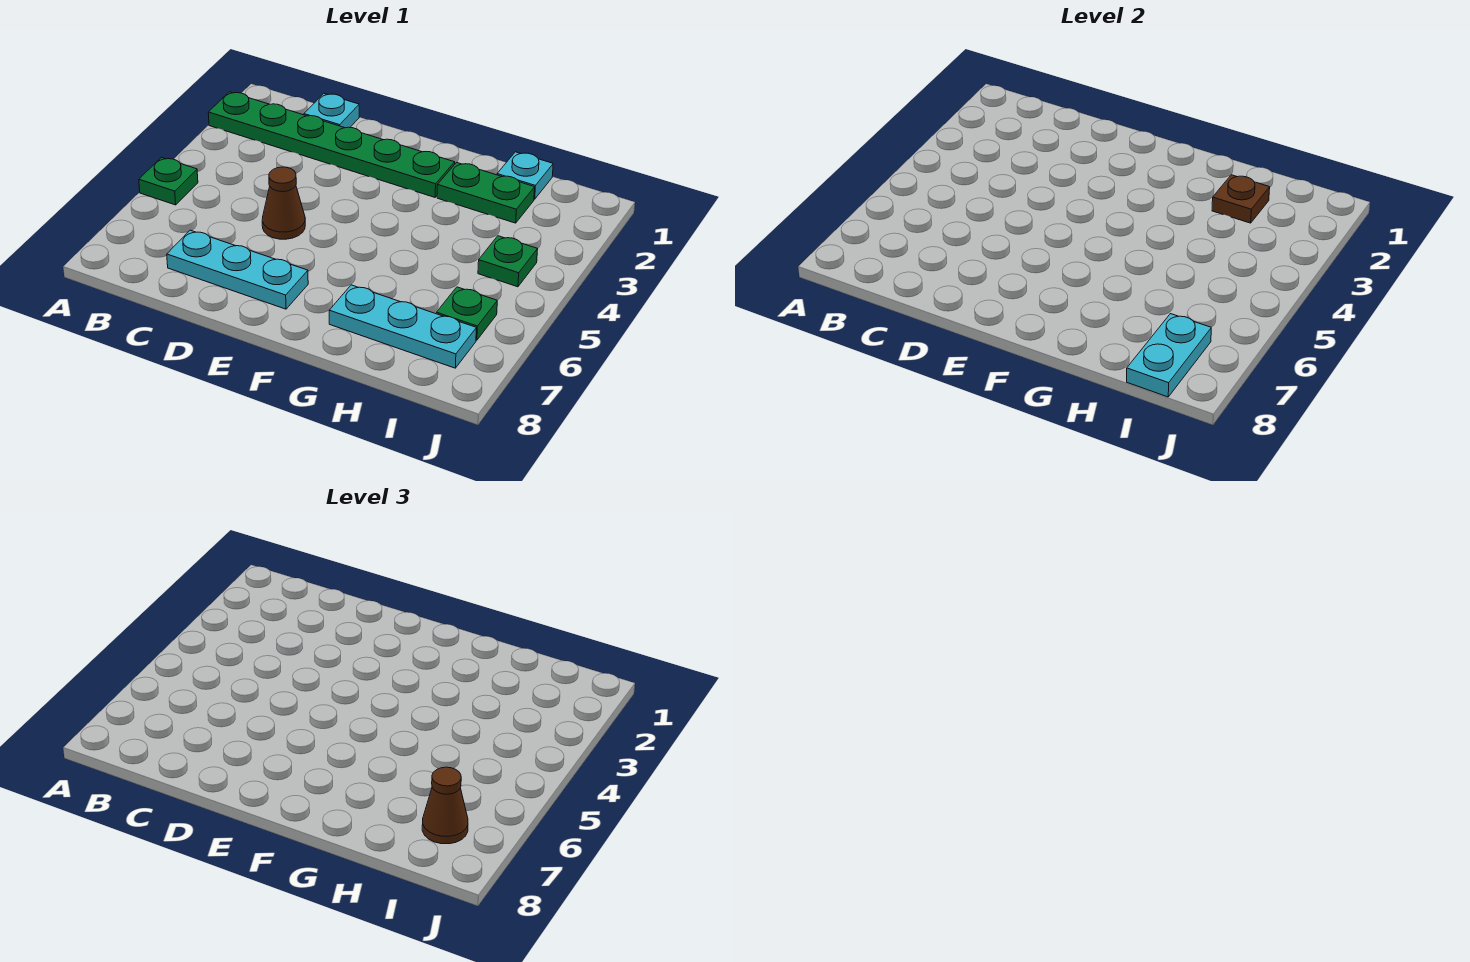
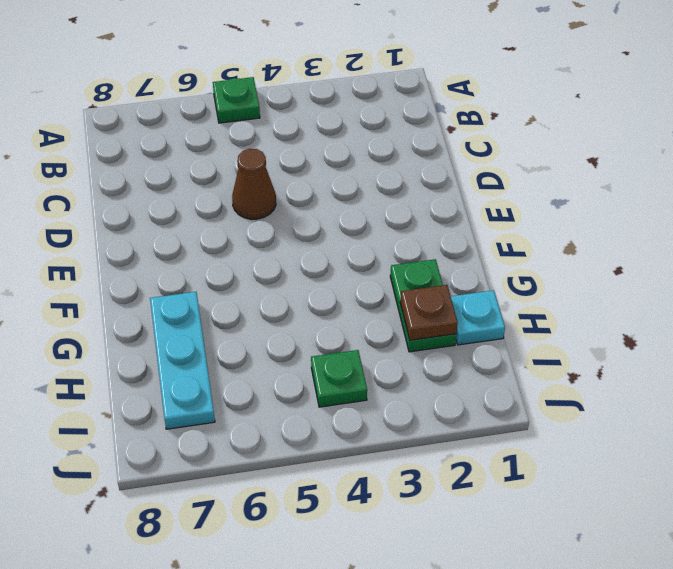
none -> green plate A2:F2 level 1
none -> cyan plate C1 level 1
none -> cyan plate C7:E7 level 1

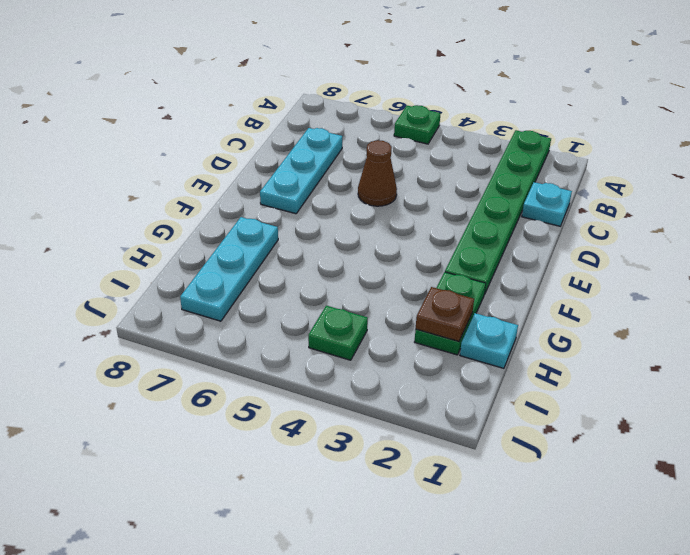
none -> green plate I6 level 1
none -> cyan plate I7:I8 level 2
none -> brown cone I7 level 3

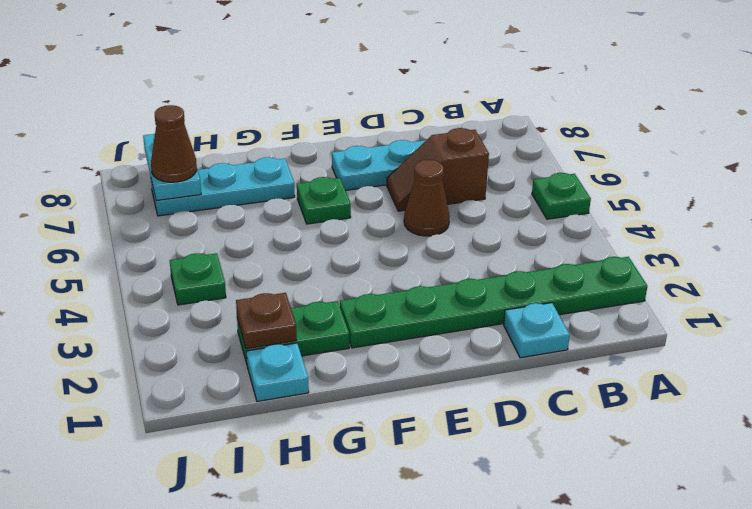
brown slope C6:D6 level 1 top C -> none
green plate F6 level 1 -> green plate I6 level 1

